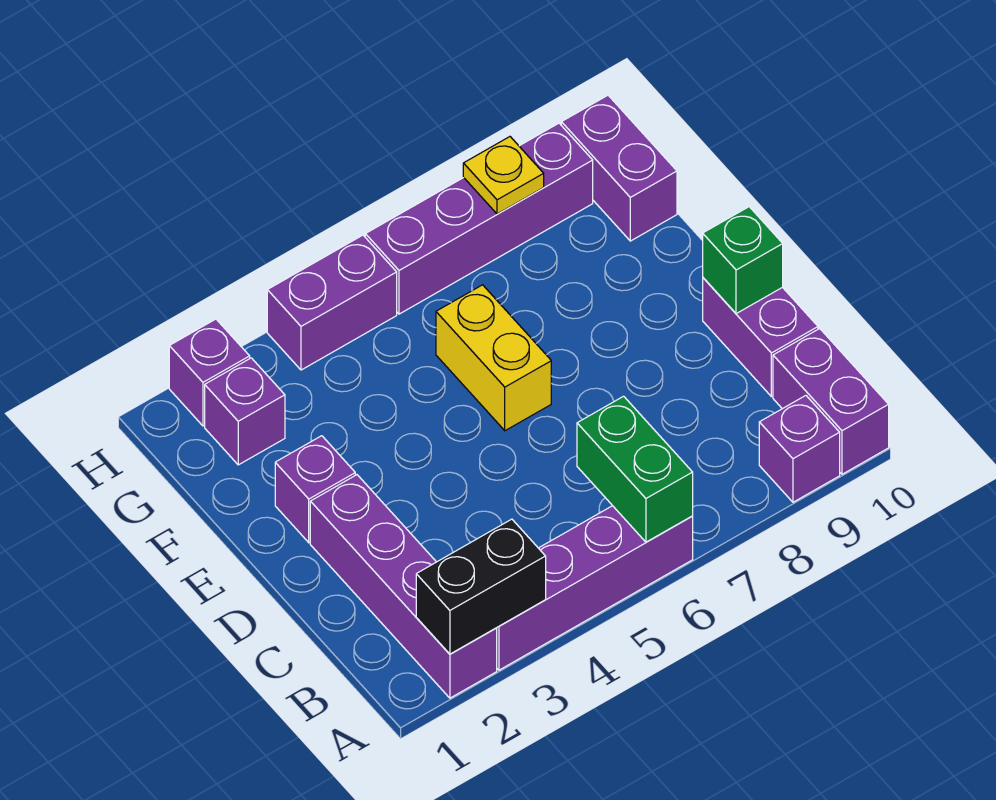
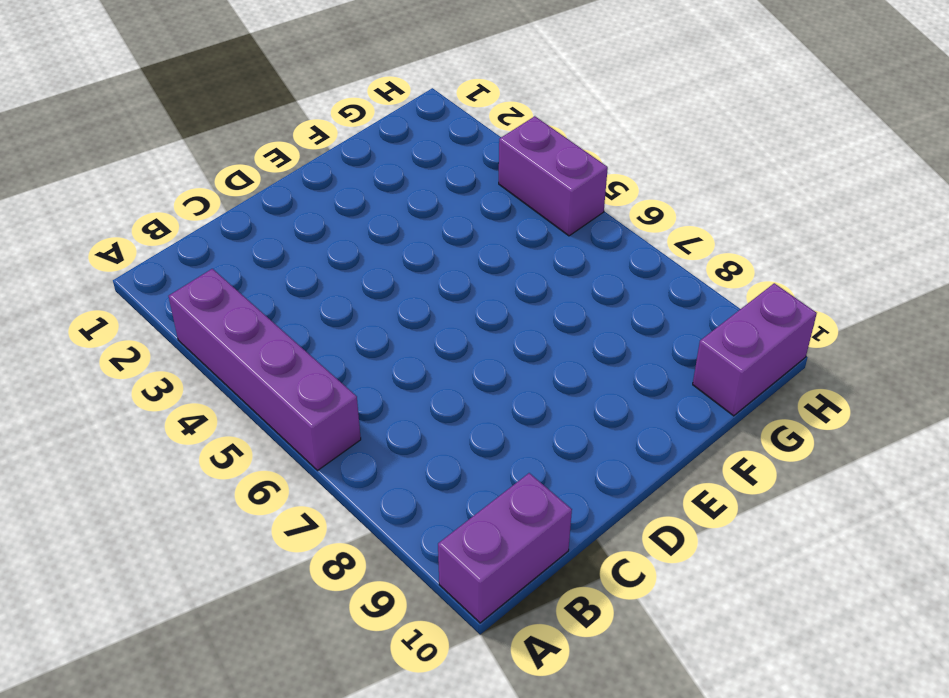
none -> purple brick A2:D2 level 1
none -> purple brick A9 level 1
none -> purple brick C10:D10 level 1

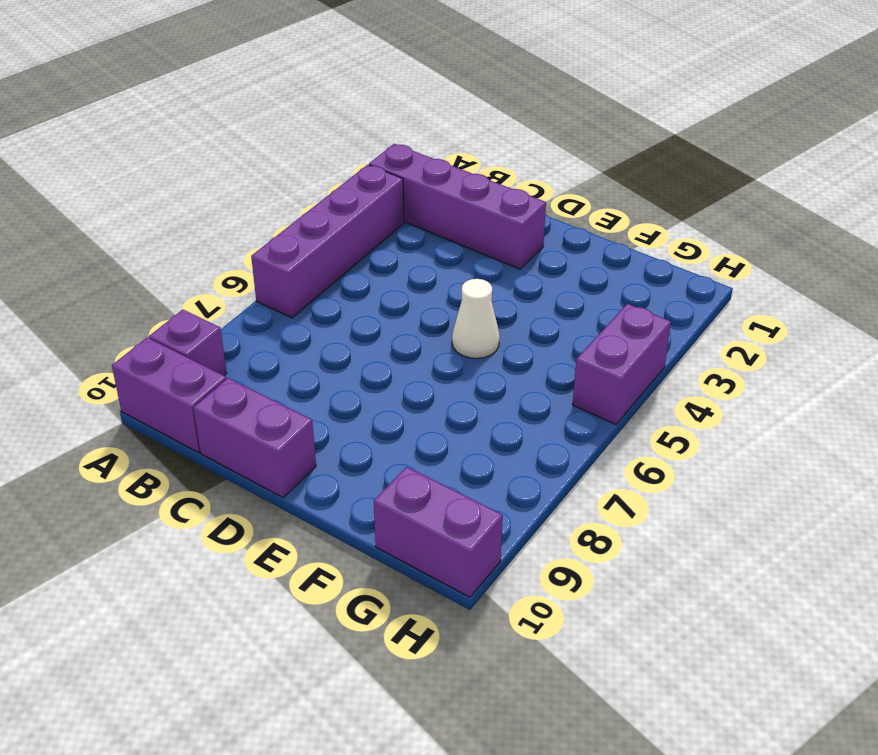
white cone E5 level 1 -> none
none -> purple brick E2 level 1
none -> yellow brick E6:F6 level 1
none -> purple brick G2 level 1

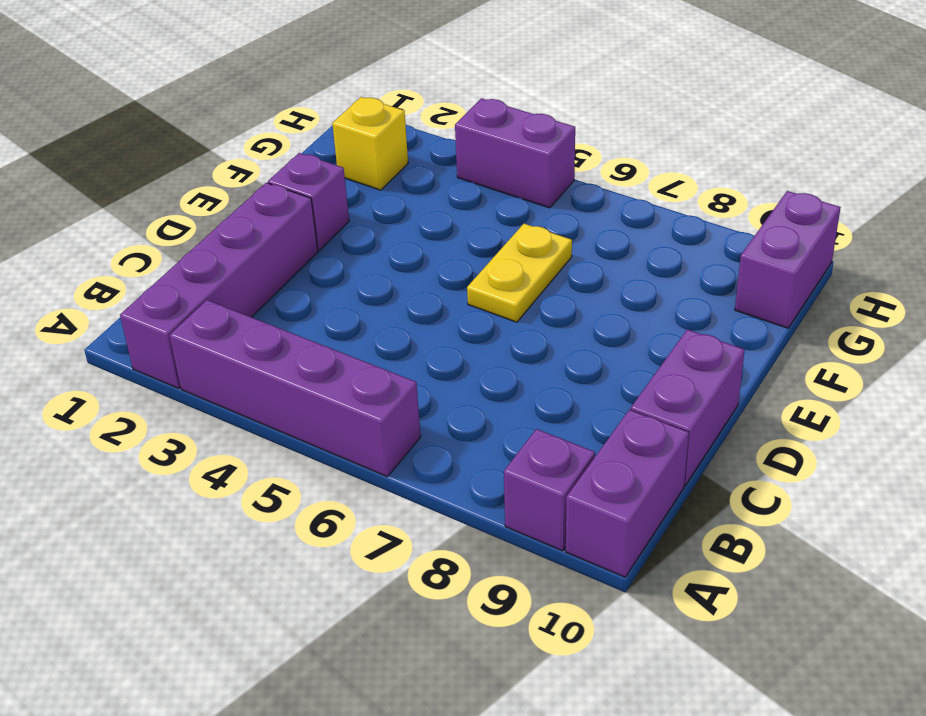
yellow plate E6:F6 level 1 -> yellow brick E6:F6 level 1
yellow brick G2 level 1 -> purple brick G2 level 1
none -> purple brick H2 level 1
none -> purple brick H6:H9 level 1
none -> black brick A2:A3 level 2

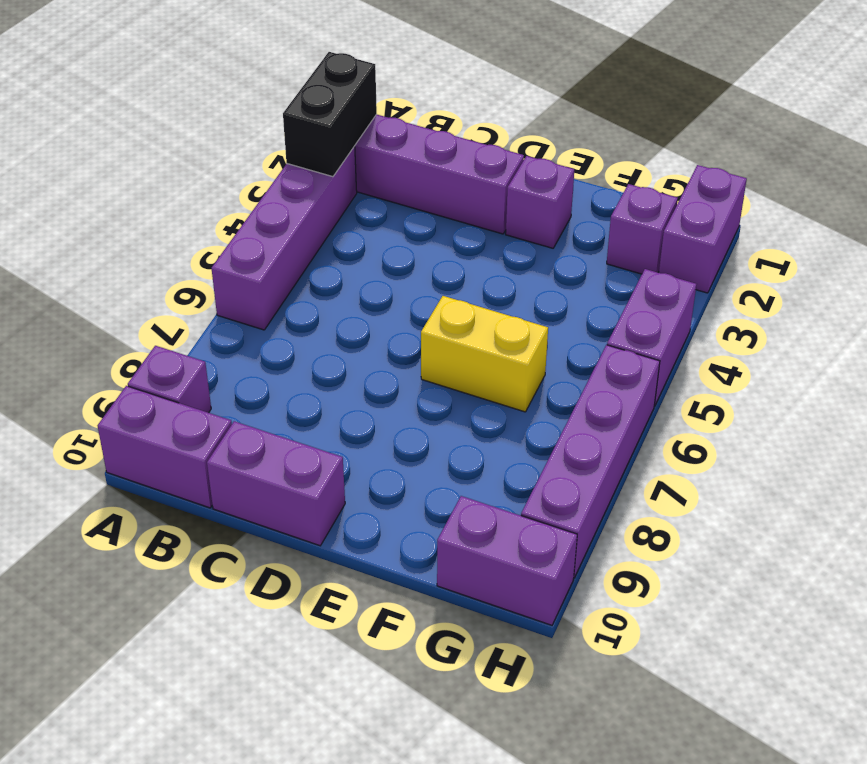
purple brick H1:H2 level 1 -> purple brick H2 level 1
none -> green brick A6:B6 level 2
none -> green brick D10 level 2
none -> yellow plate H8 level 2

